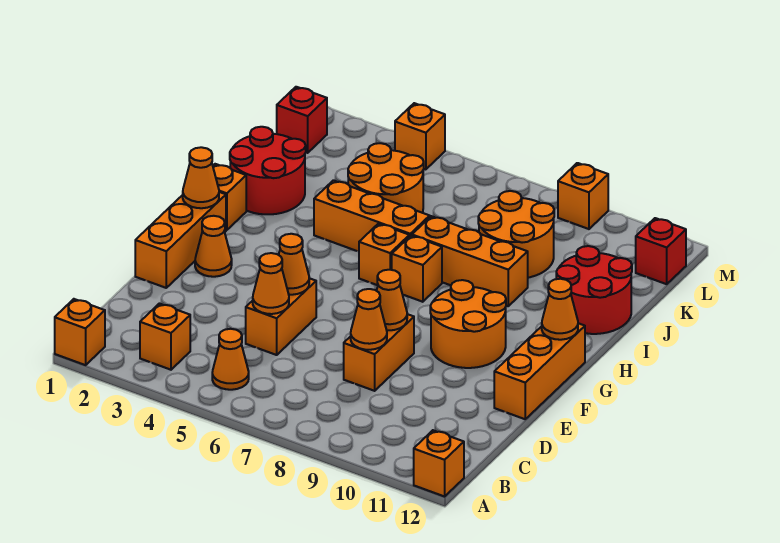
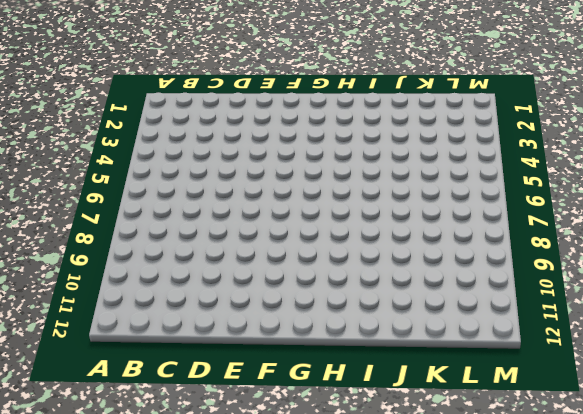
none -> orange brick A1 level 1
none -> orange brick A12 level 1
none -> orange brick B3 level 1

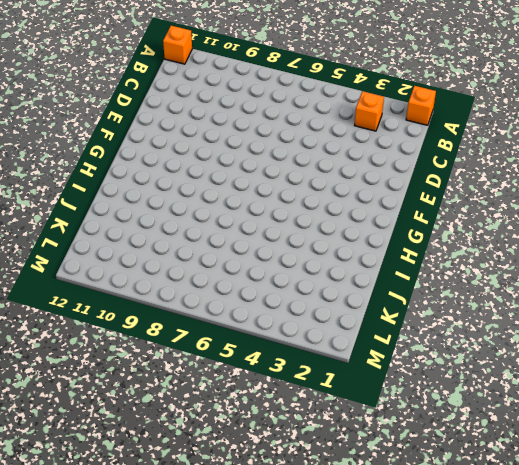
none -> orange cone B5 level 1
none -> orange brick D5:E5 level 1
none -> orange brick D8:E8 level 1

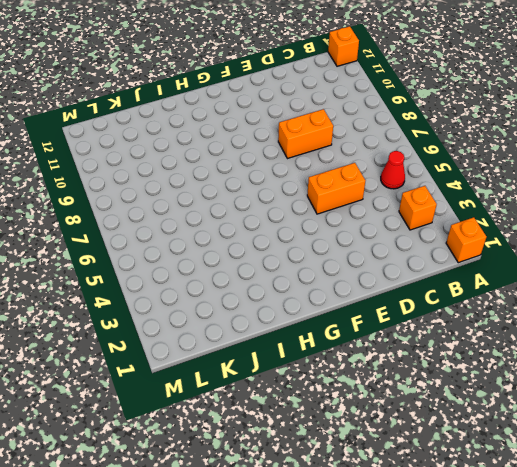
red cone B5 level 1 -> orange cone B5 level 1
none -> orange brick E1:G1 level 1
none -> orange brick E12:G12 level 1
none -> orange cone F2 level 1

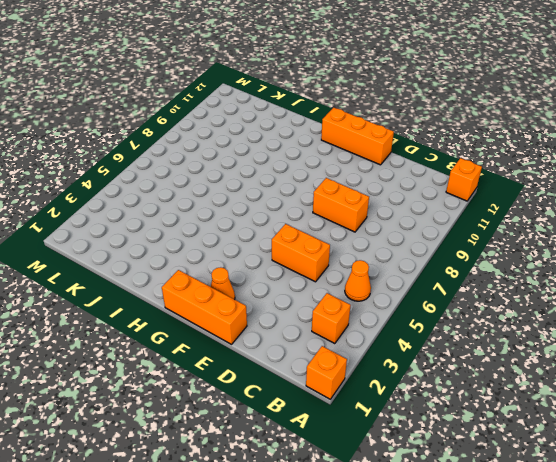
none -> orange round brick F9:G10 level 1
none -> orange brick H1 level 1
none -> orange brick H6 level 1

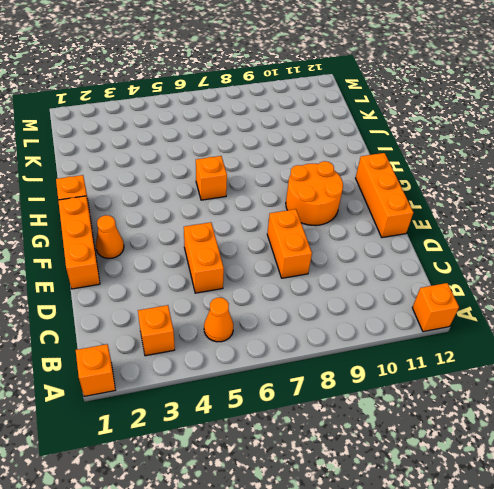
none -> orange brick H7 level 1
none -> red round brick I1:J2 level 1
none -> orange brick I4:I6 level 1

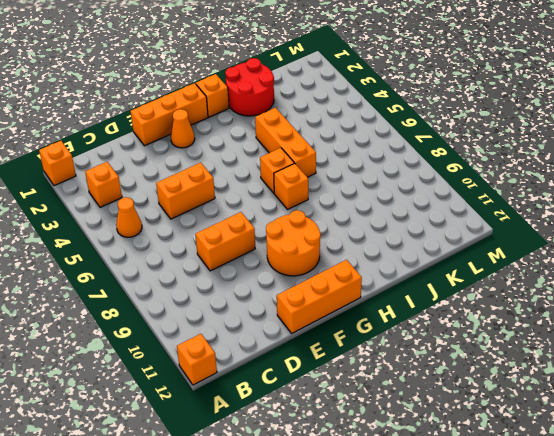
none -> orange brick I7:I9 level 1
none -> red round brick I11:J12 level 1
none -> orange round brick J4:K5 level 1

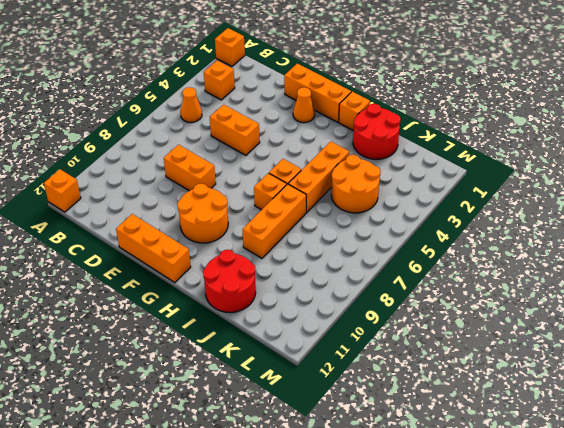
none -> orange round brick J8:K9 level 1
none -> red brick L1 level 1
none -> red brick L12 level 1

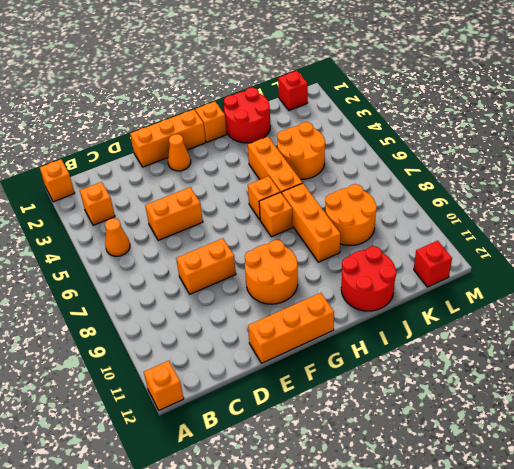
none -> orange brick M4 level 1
none -> orange brick M9 level 1
none -> orange cone D5 level 2

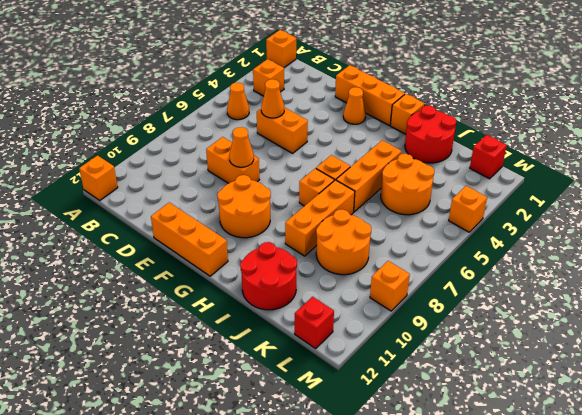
none -> orange cone D8 level 2
none -> orange cone E5 level 2
none -> orange cone G1 level 2

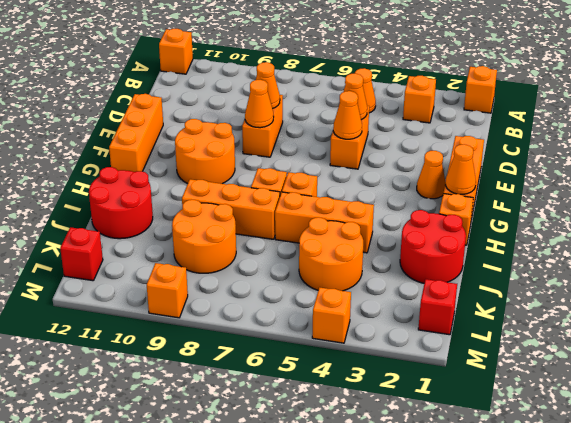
none -> orange cone G12 level 2

